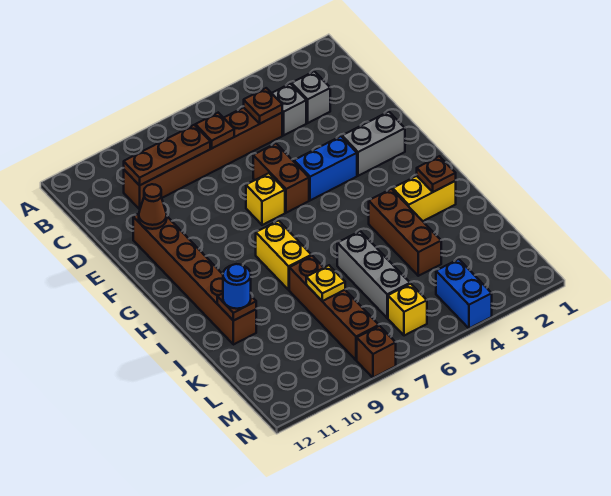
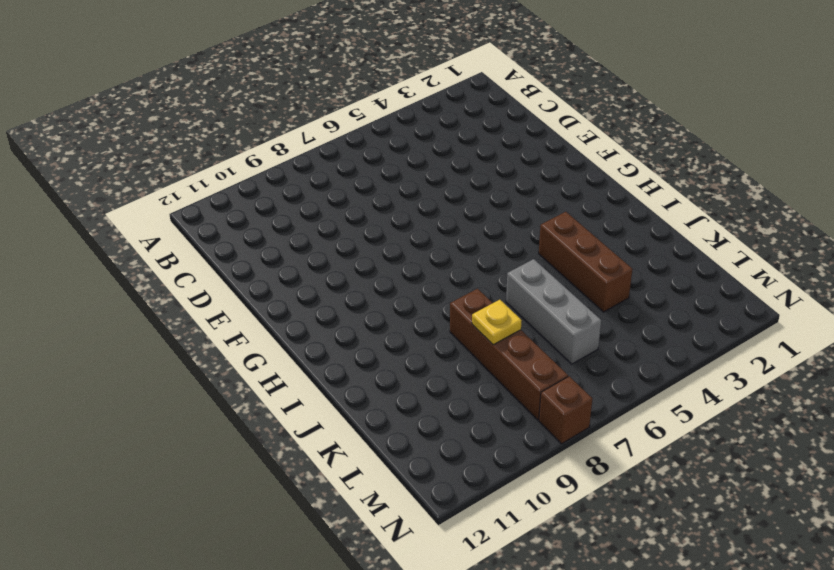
none -> grey brick C3 level 1
none -> grey brick C4 level 1
none -> brown brick C5:C10 level 1

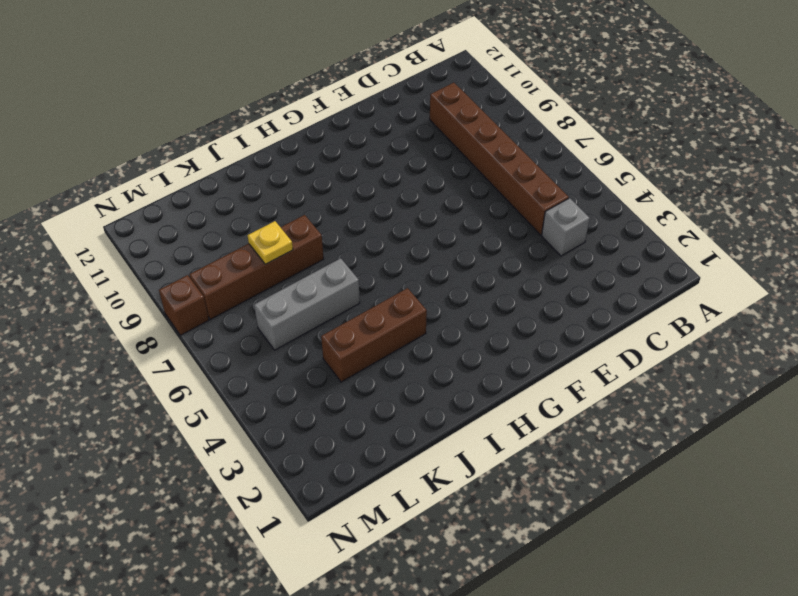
none -> grey brick C3 level 1
none -> brown brick E6:F6 level 1
none -> brown brick E11:J11 level 1

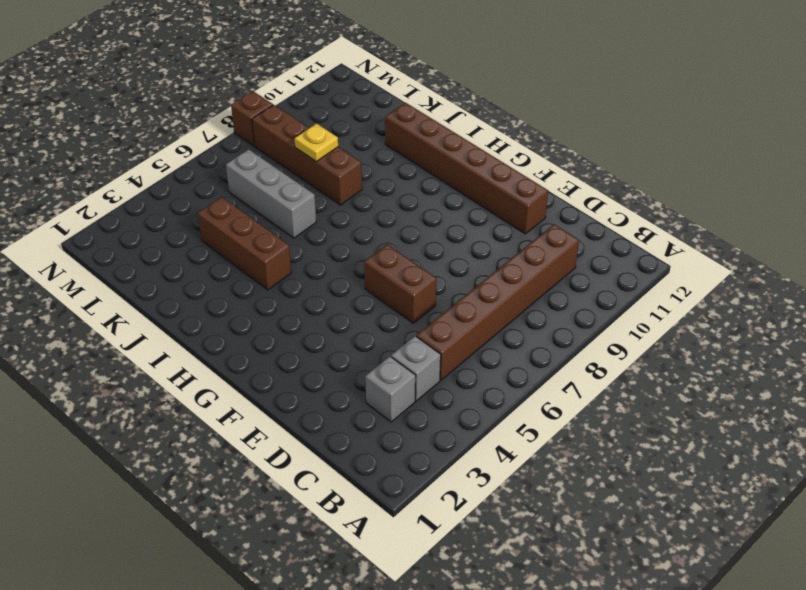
none -> grey brick F2:F3 level 1
none -> blue brick F4:F5 level 1
none -> yellow brick F7 level 1

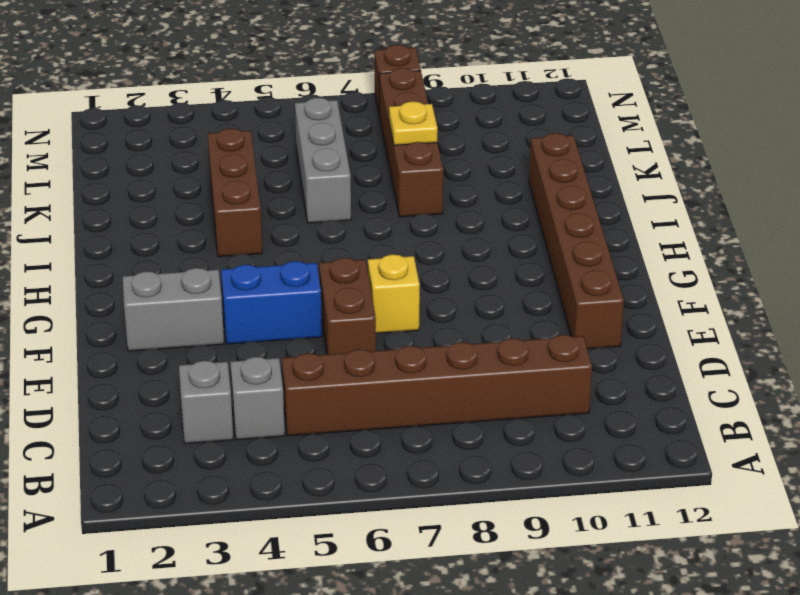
none -> yellow brick H8:I8 level 1
none -> yellow brick I2:I3 level 1
none -> blue brick M4:N4 level 1

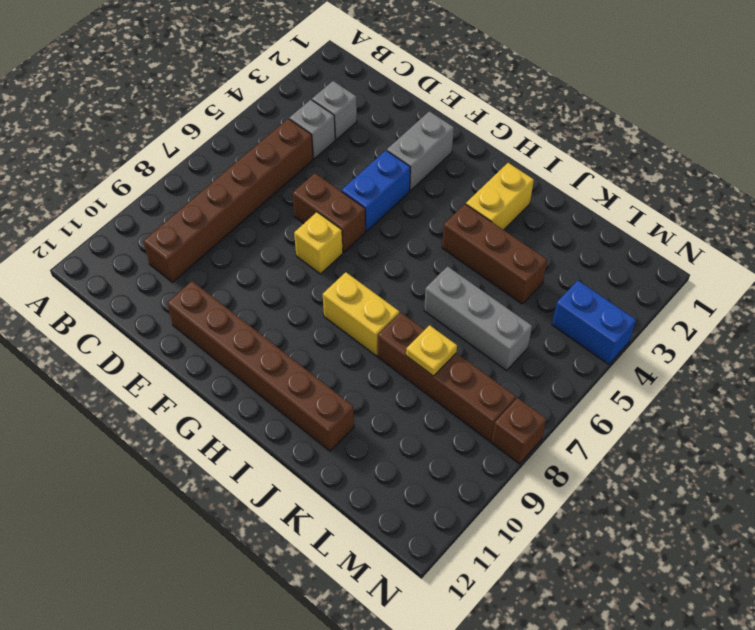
none -> yellow brick M6 level 1
none -> brown plate C5 level 2
none -> brown plate C7 level 2

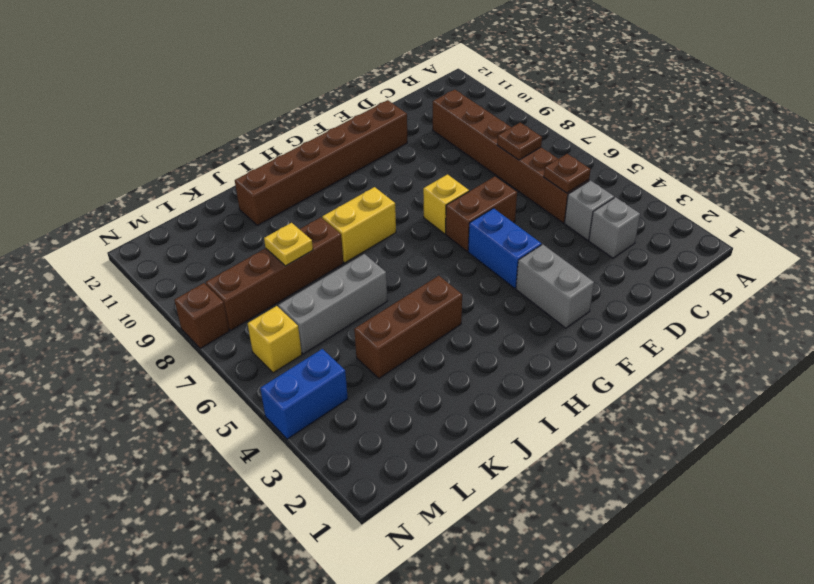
none -> yellow brick I2:I3 level 1
none -> brown plate C8:C10 level 2
none -> brown cone E11 level 2

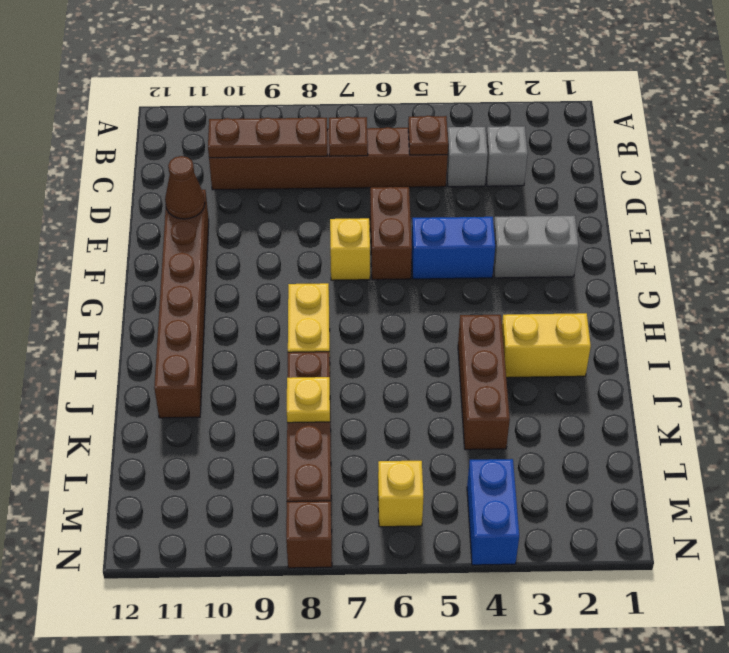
none -> grey brick J6:L6 level 1
none -> brown plate I2 level 2
none -> brown plate J11 level 2

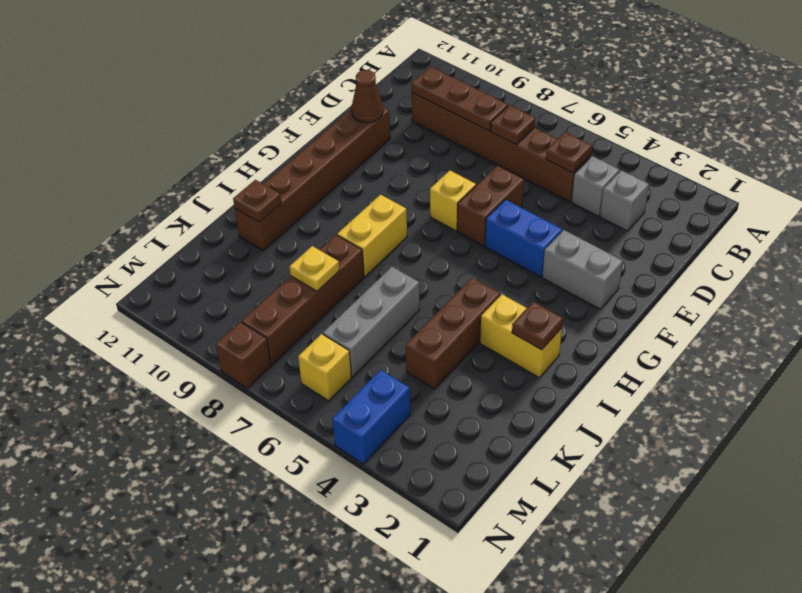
none -> blue round brick J11 level 3

